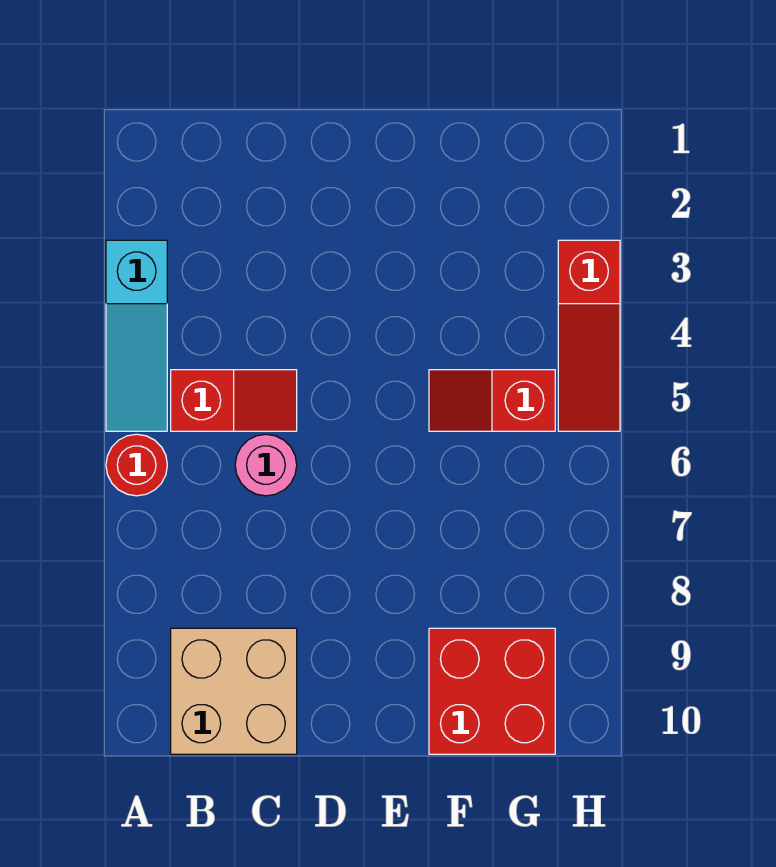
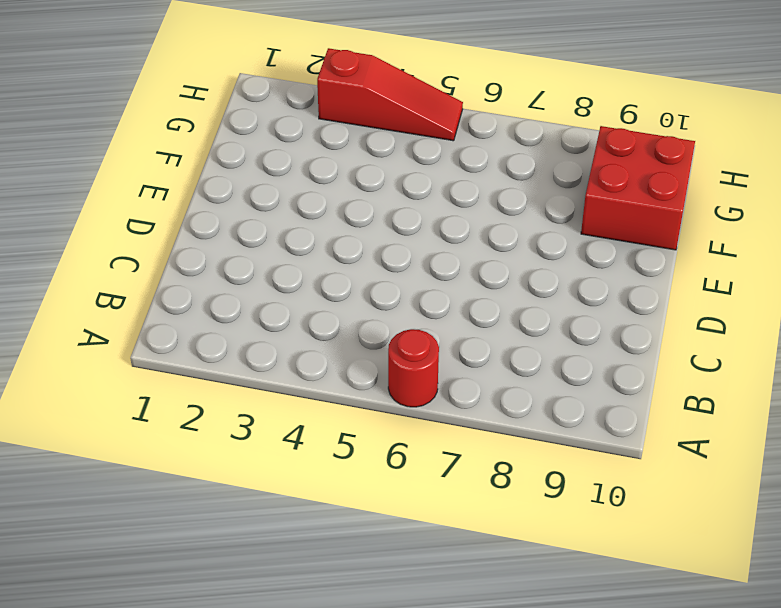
none -> cyan slope A3:A5 level 1 top 3
none -> red slope B5:C5 level 1 top B

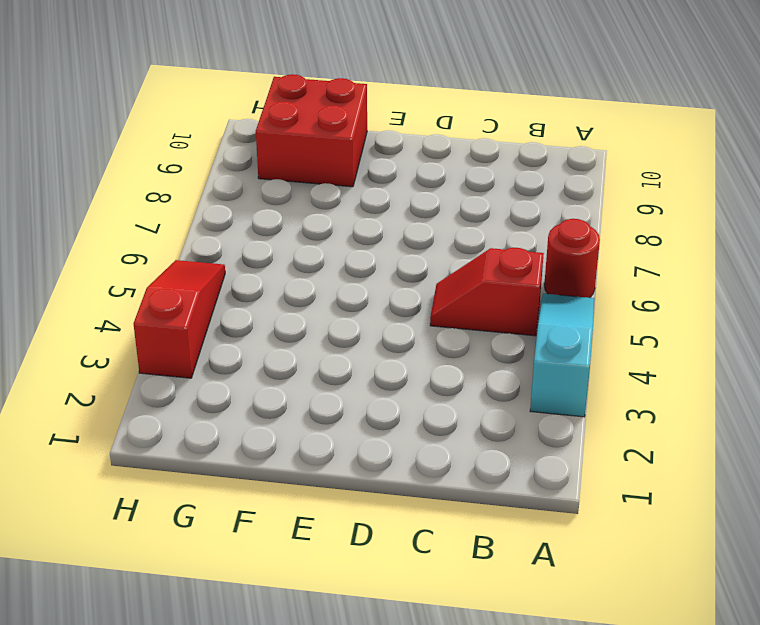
none -> tan brick B9:C10 level 1
none -> pink round brick C6 level 1

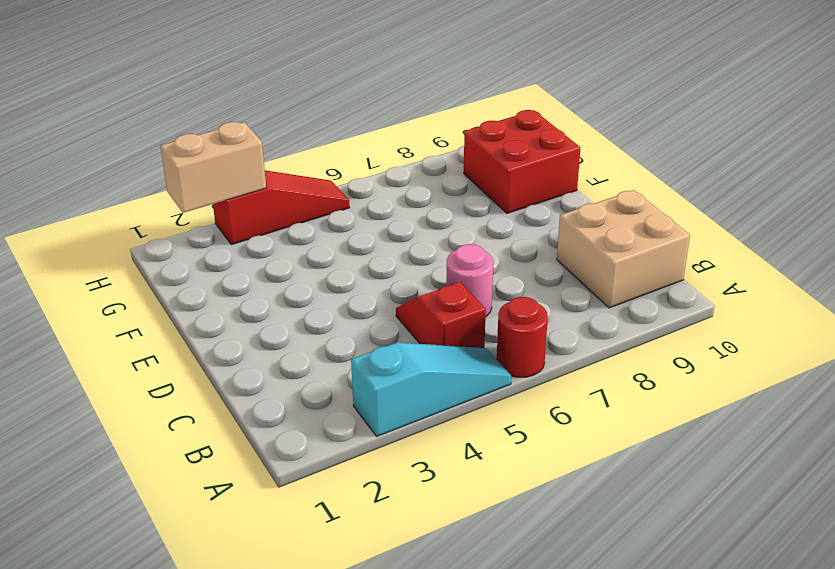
tan brick H2:H3 level 2 -> none
none -> red slope F5:G5 level 1 top G

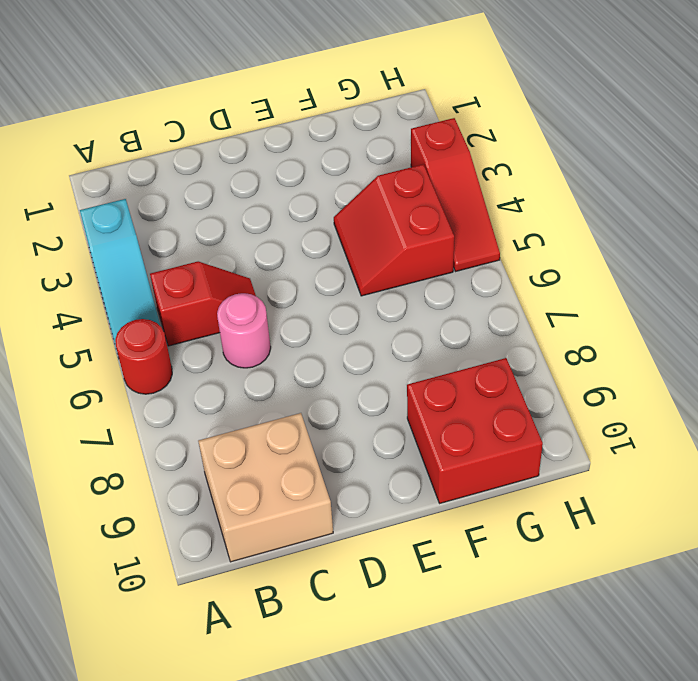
red slope F4:G5 level 1 top G -> red slope F5:G5 level 1 top G

